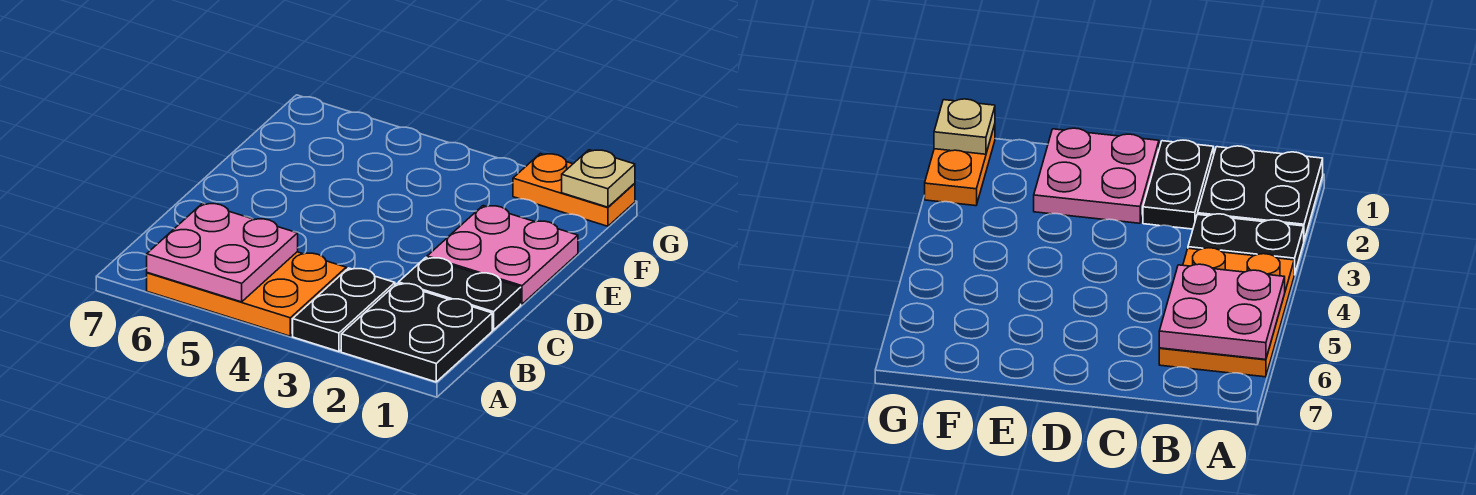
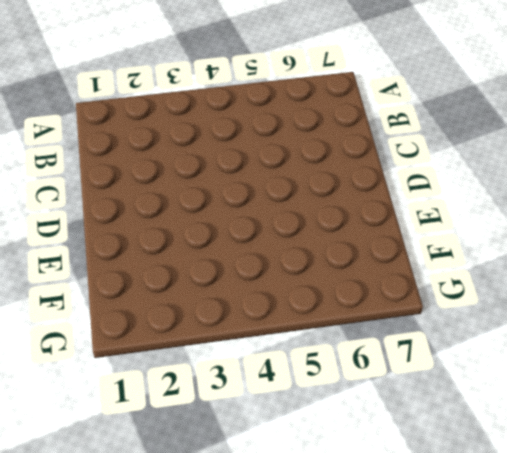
none -> black plate A1:B2 level 1
none -> black plate A3:B3 level 1

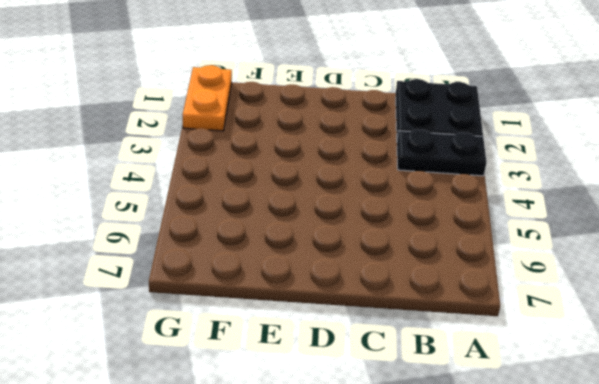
none -> orange plate A4:B6 level 1
none -> black plate C1:C2 level 1

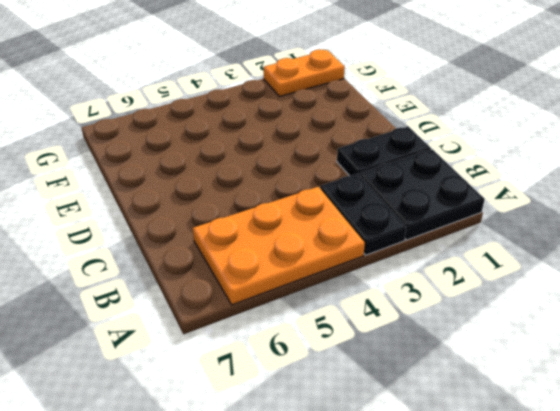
none -> pink plate D1:E2 level 1
none -> pink plate A5:B6 level 2

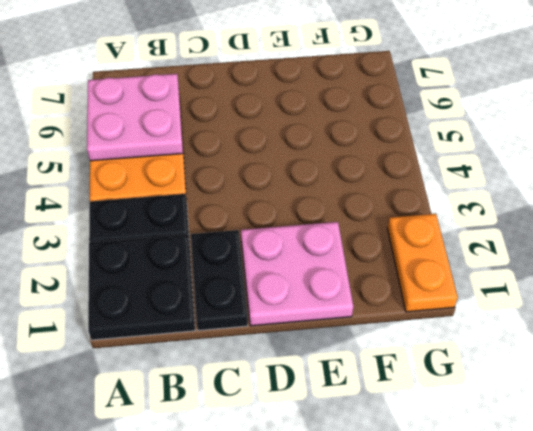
none -> tan plate G1 level 2

